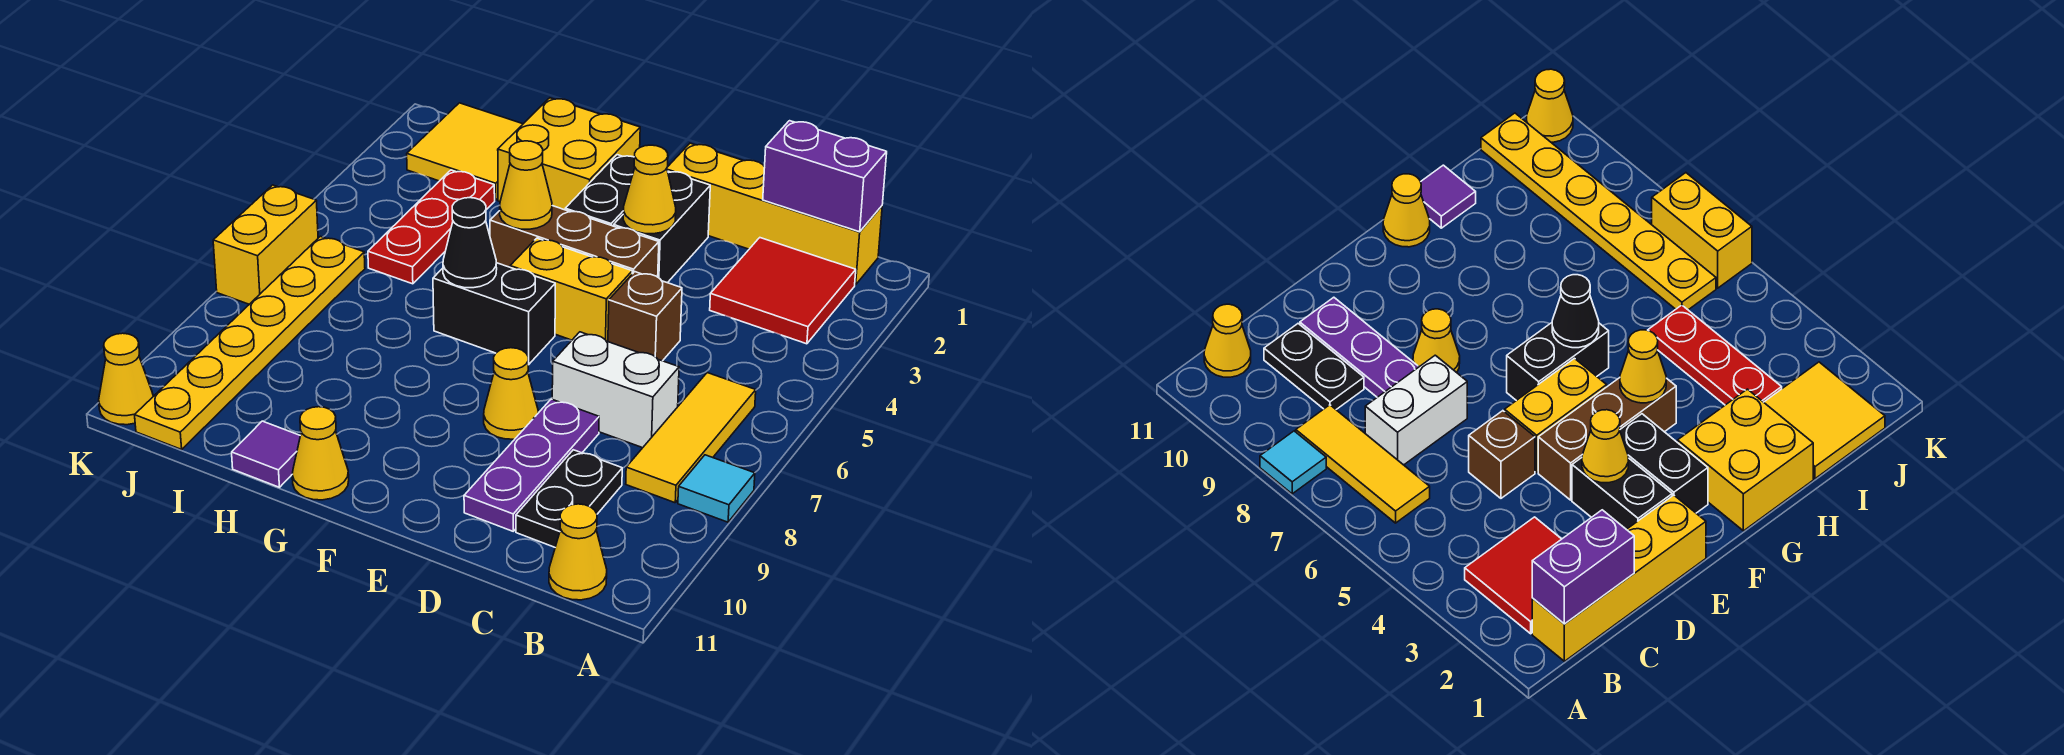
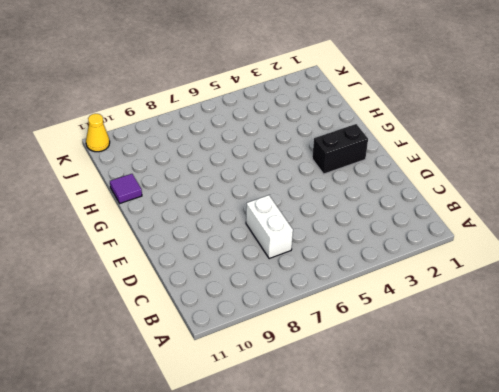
none -> cyan tile A8 level 1
none -> yellow brick B1:E1 level 1
none -> red tile B2:C3 level 1

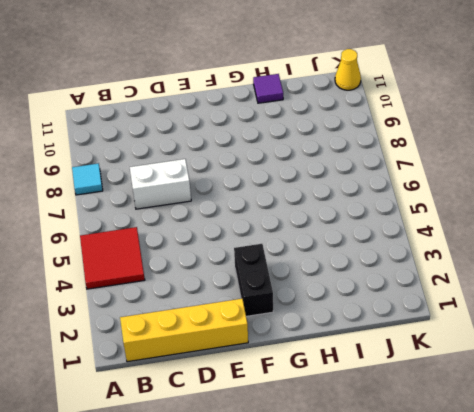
red tile A4:B5 level 1 -> red tile B2:C3 level 1
none -> yellow tile B6:B8 level 1
none -> yellow cone B11 level 1
none -> black plate C9:C10 level 1

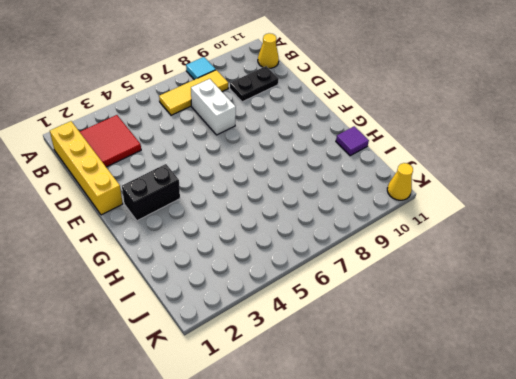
none -> brown brick D5 level 1
none -> purple plate D8:D10 level 1
none -> black brick E2:E3 level 1

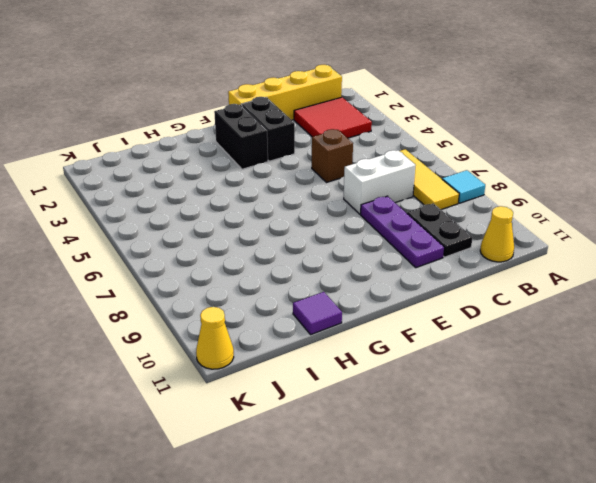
none -> brown brick E4:G4 level 1
none -> yellow brick E5:F5 level 1
none -> yellow cone E8 level 1

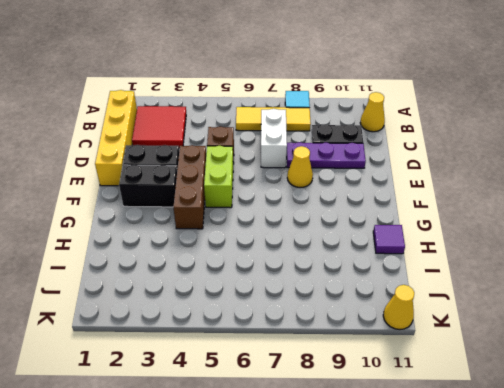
lime brick E5:F5 level 1 -> yellow brick E5:F5 level 1
none -> black brick F6:G6 level 1
none -> yellow brick G1:H2 level 1
none -> yellow cone G11 level 1

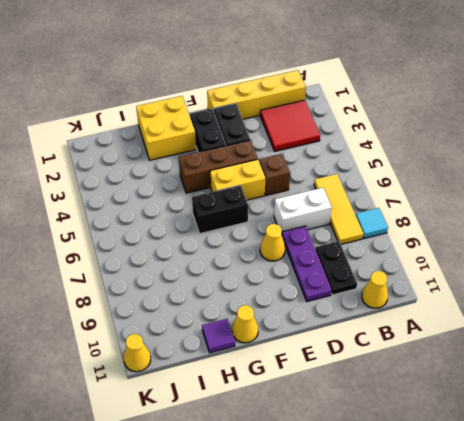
none -> yellow tile I1:J2 level 1
none -> red plate I3:I5 level 1
none -> yellow plate J6:J11 level 1

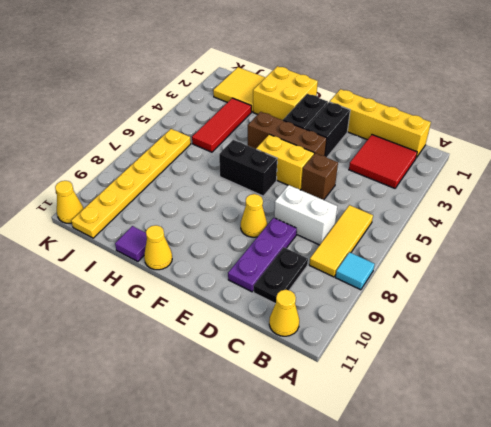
red tile I3:I5 level 1 -> red plate I3:I5 level 1
none -> yellow brick K6:K7 level 1
none -> purple brick B1:C1 level 2
none -> yellow cone E3 level 2

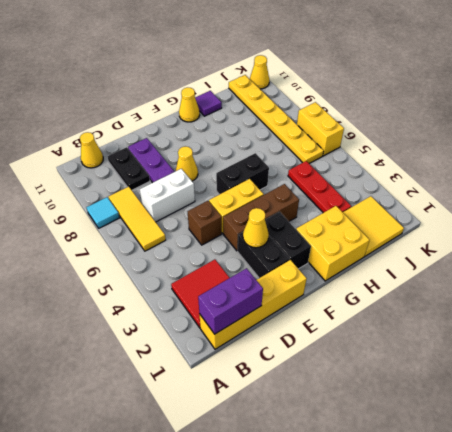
none -> yellow cone G4 level 2
none -> black cone G6 level 2

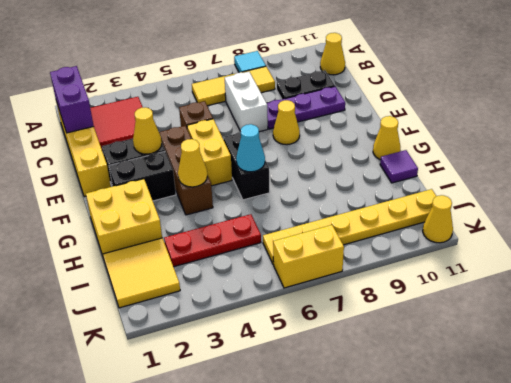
cyan cone G6 level 2 -> black cone G6 level 2

